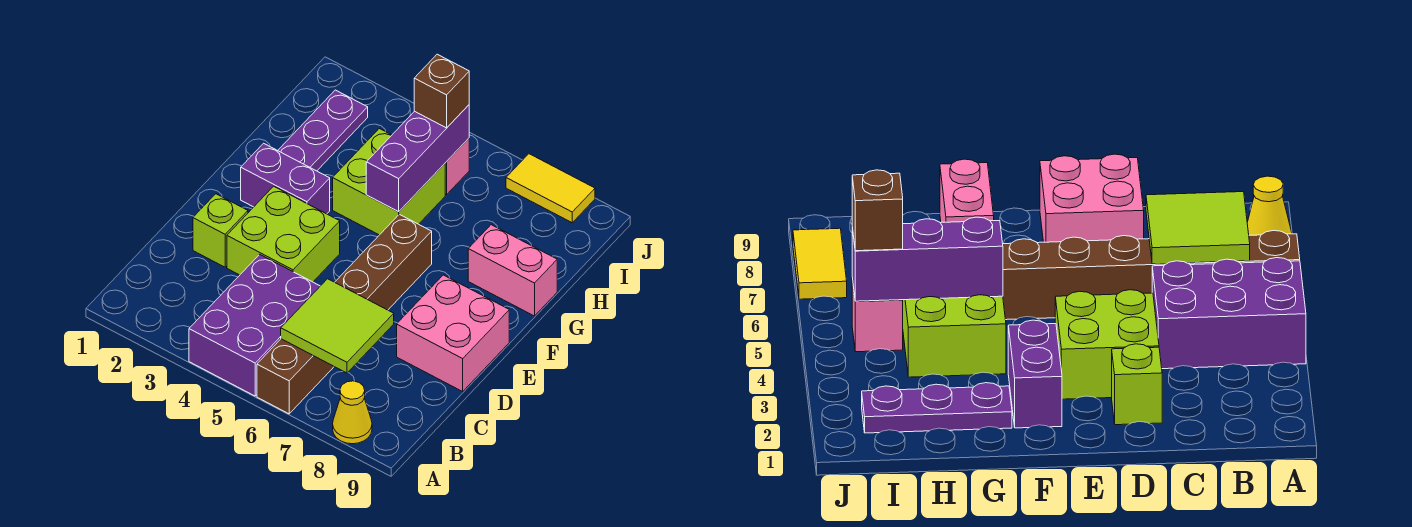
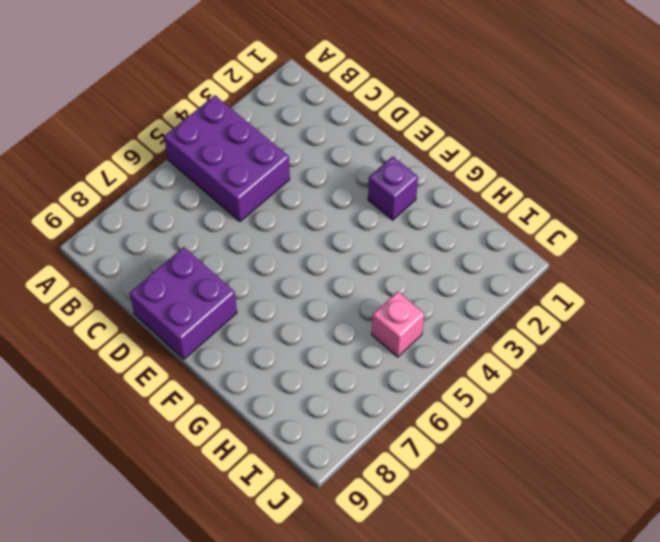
purple brick D8:E9 level 1 -> pink brick D8:E9 level 1
purple brick F2 level 1 -> purple brick F2:F3 level 1
none -> brown brick A6:F6 level 1
none -> yellow cone A8 level 1
none -> lime brick D2 level 1

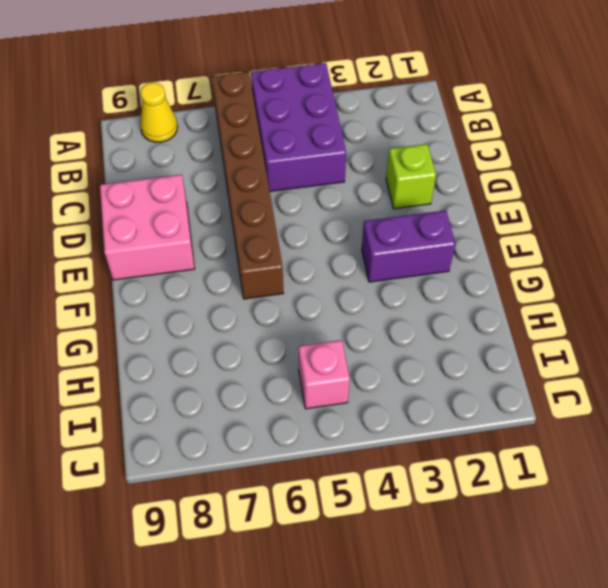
none -> lime brick D3:E4 level 1
none -> purple plate G2:I2 level 1
none -> lime brick G4:H5 level 1

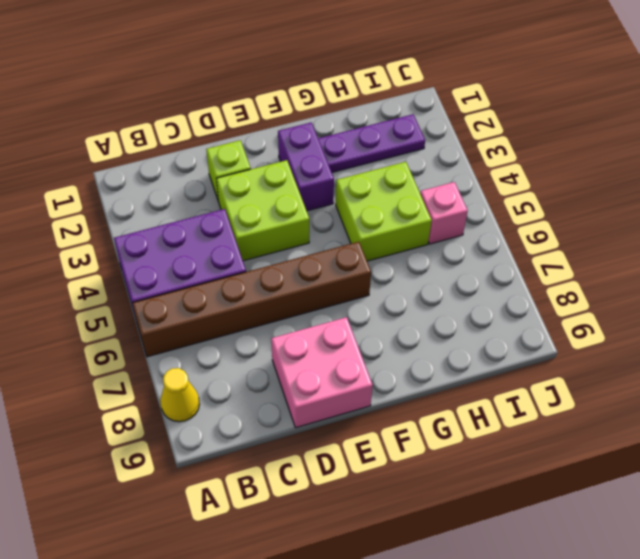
none -> pink brick G8:G9 level 1
none -> yellow tile J7:J8 level 1
none -> lime tile B6:C7 level 2

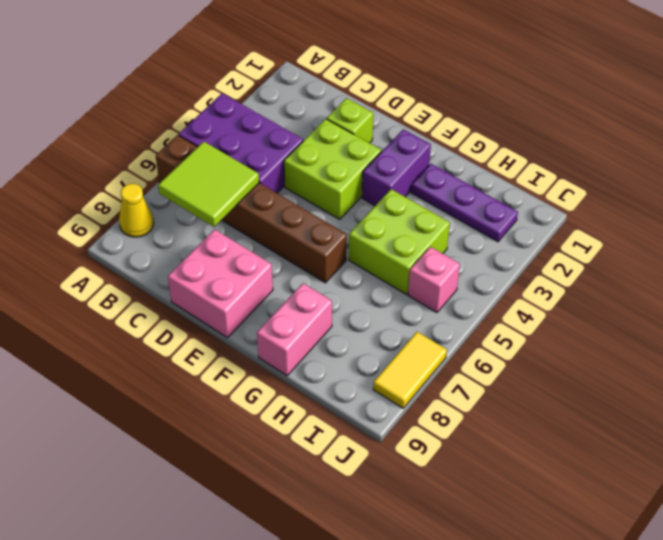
none -> purple brick G5:I5 level 2
none -> brown brick I5 level 3

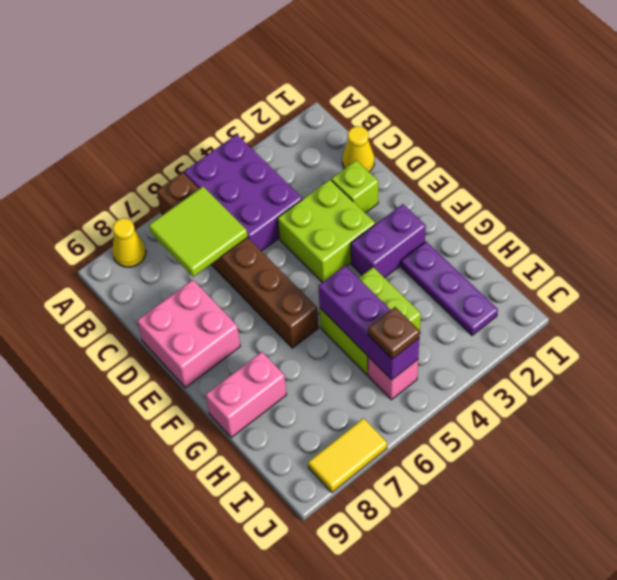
yellow cone C1 level 1 -> none
brown plate I5 level 3 -> brown brick I5 level 3

